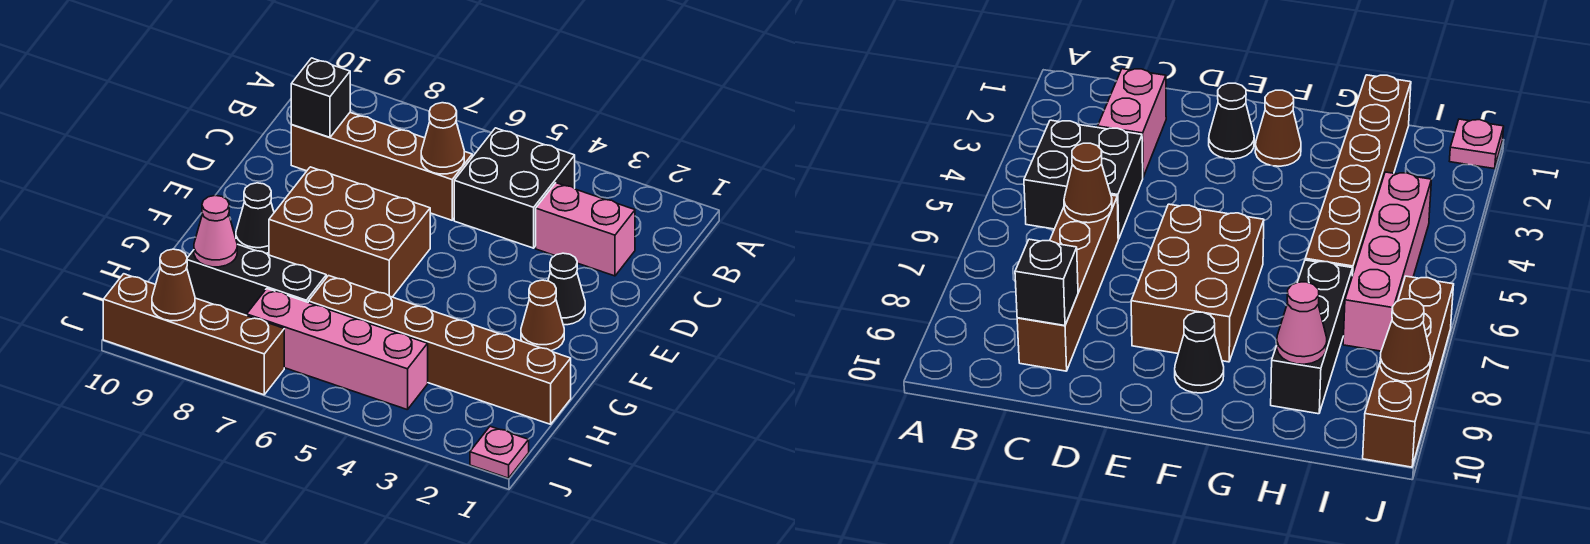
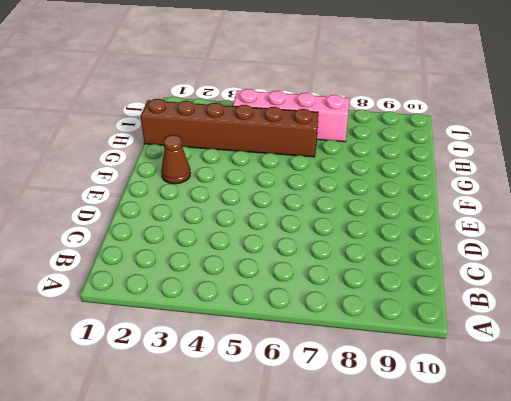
none -> black brick B4:C5 level 1
none -> pink brick C2:C3 level 1
none -> brown brick C6:C9 level 1

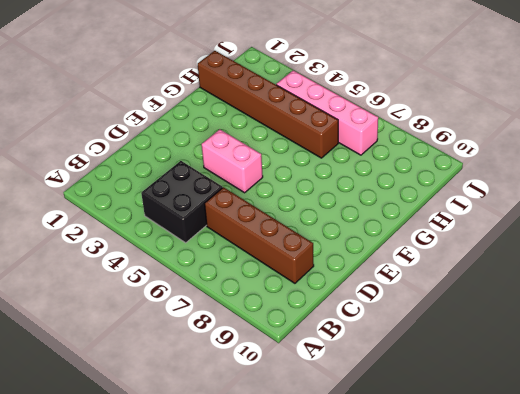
pink brick E4:E5 level 1 -> pink brick C2:C3 level 1
none -> black cone E2 level 1
none -> brown brick E6:F8 level 1
none -> brown cone F2 level 1

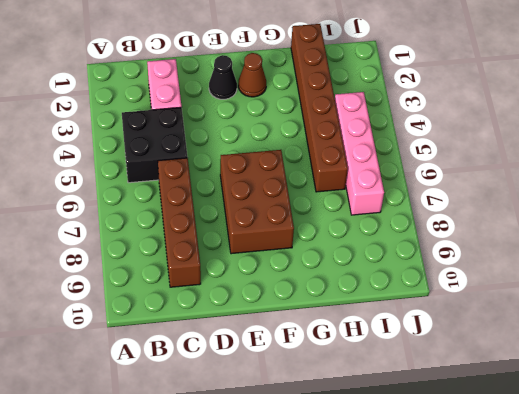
none -> black cone F9 level 1
none -> black brick H7:H9 level 1
none -> pink plate J1 level 1

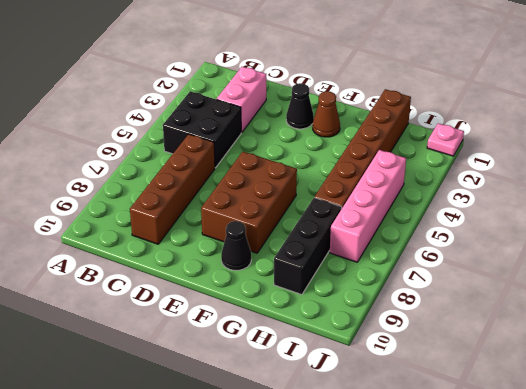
none -> brown brick J7:J10 level 1
none -> brown cone C6 level 2
none -> black brick C9 level 2

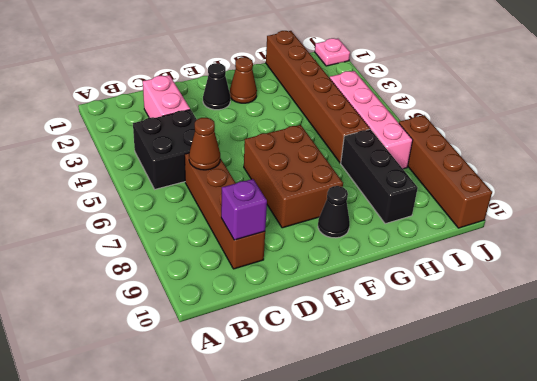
purple brick C9 level 2 -> black brick C9 level 2
none -> pink cone H9 level 2
none -> brown cone J9 level 2

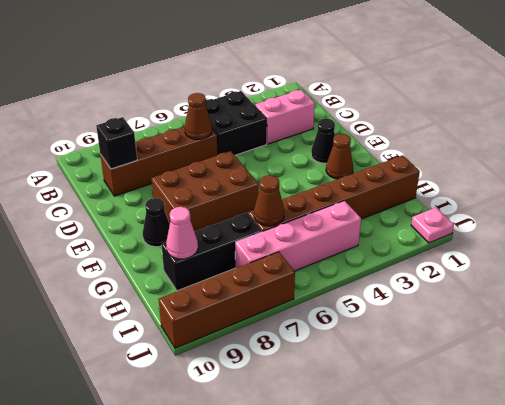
brown cone H6 level 2 -> brown cone J9 level 2

